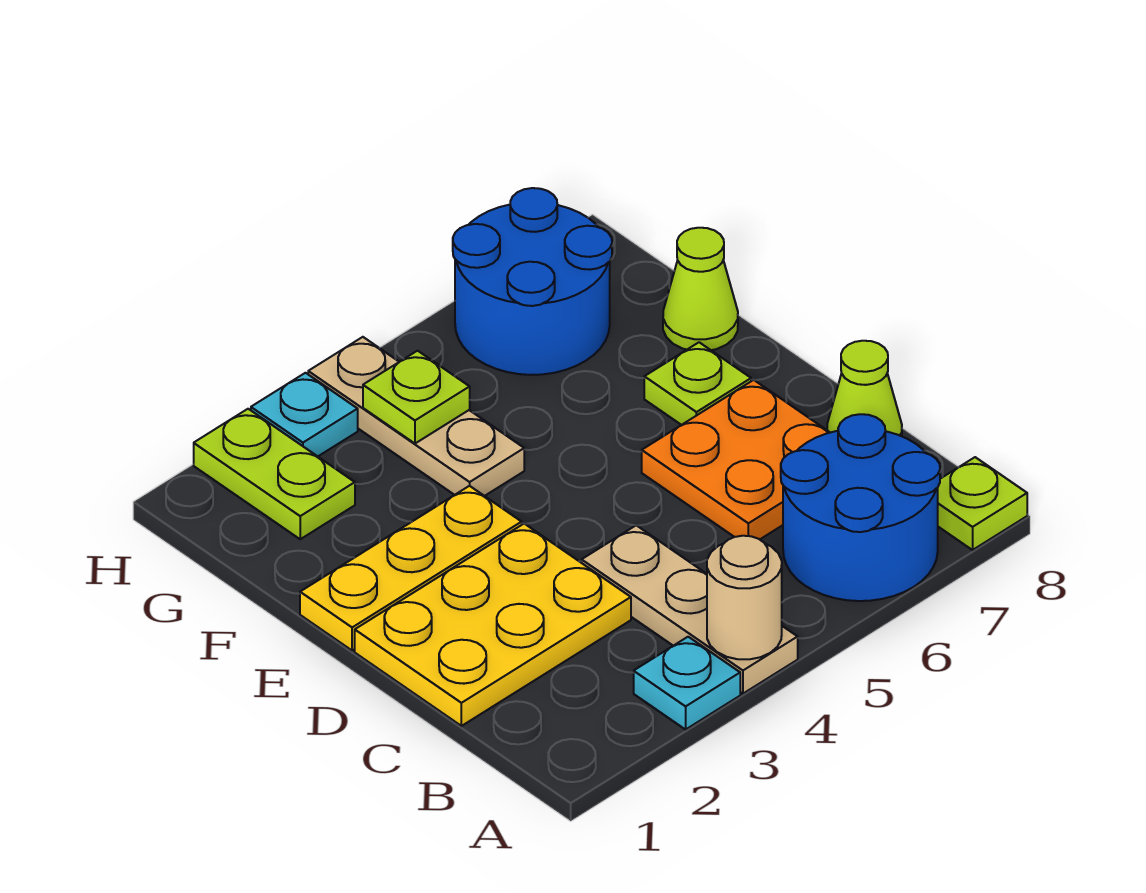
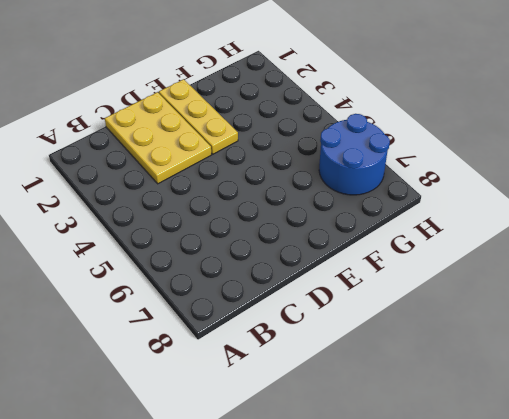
none -> cyan plate A3 level 1
none -> tan plate A4:C4 level 1
none -> blue round brick A6:B7 level 1

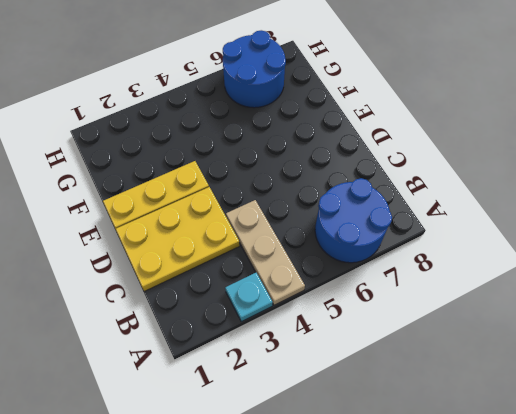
none -> lime plate A8 level 1
none -> orange plate C6:D7 level 1
none -> lime cone C8 level 1

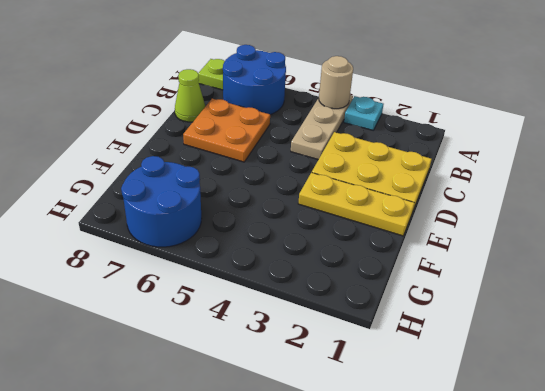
none -> lime plate E7 level 1
none -> tan plate F4:H4 level 1
none -> lime cone F8 level 1

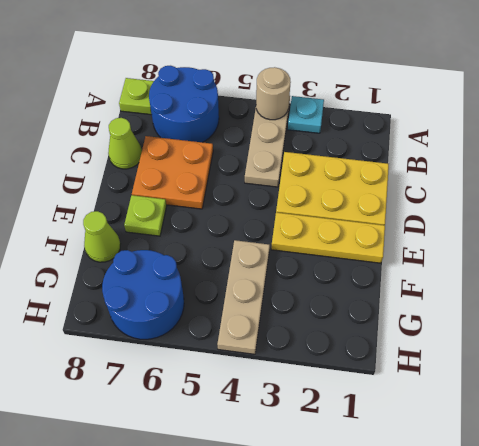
none -> lime plate G2:H2 level 1
none -> cyan plate H3 level 1
none -> lime plate G4 level 2

